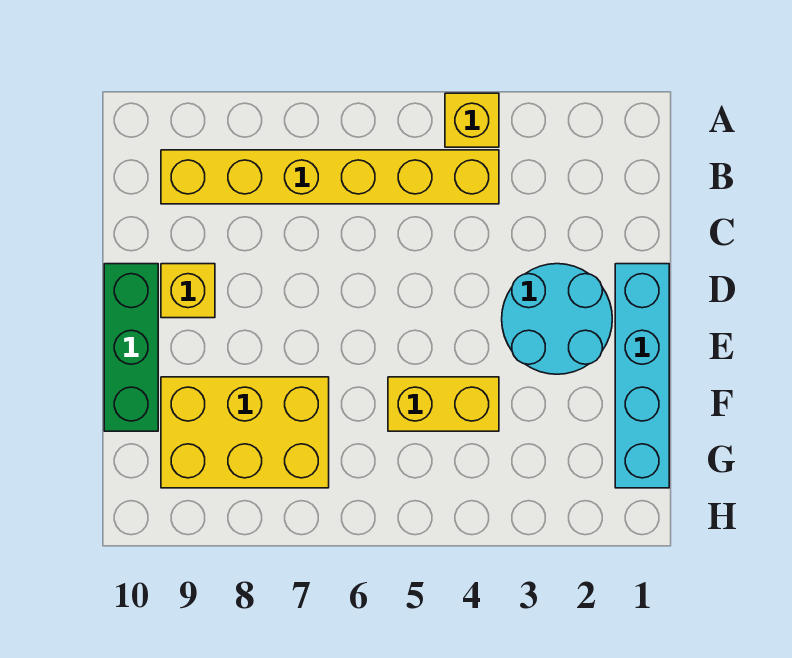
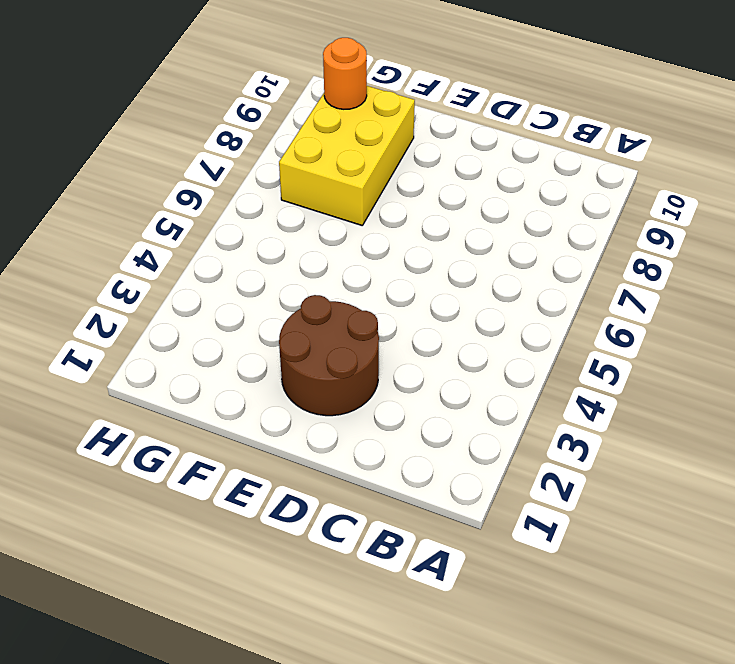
brown round brick D2:E3 level 1 -> cyan round brick D2:E3 level 1
orange round brick G9 level 2 -> none
none -> yellow brick A4 level 1
none -> yellow brick B4:B9 level 1

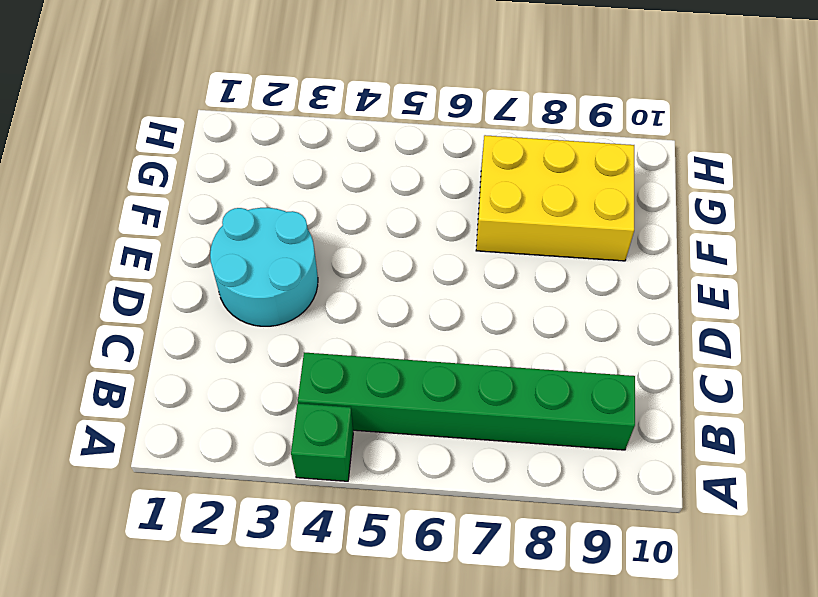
green brick A4 level 1 -> yellow brick A4 level 1
green brick B4:B9 level 1 -> yellow brick B4:B9 level 1
none -> cyan brick D1:G1 level 1
none -> yellow brick D9 level 1

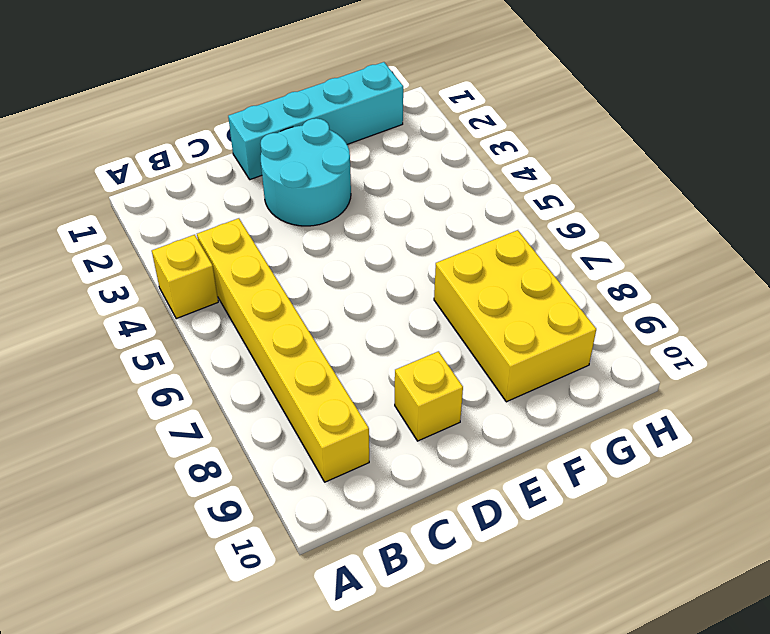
none -> green brick D10:F10 level 1
none -> yellow brick F4:F5 level 1

